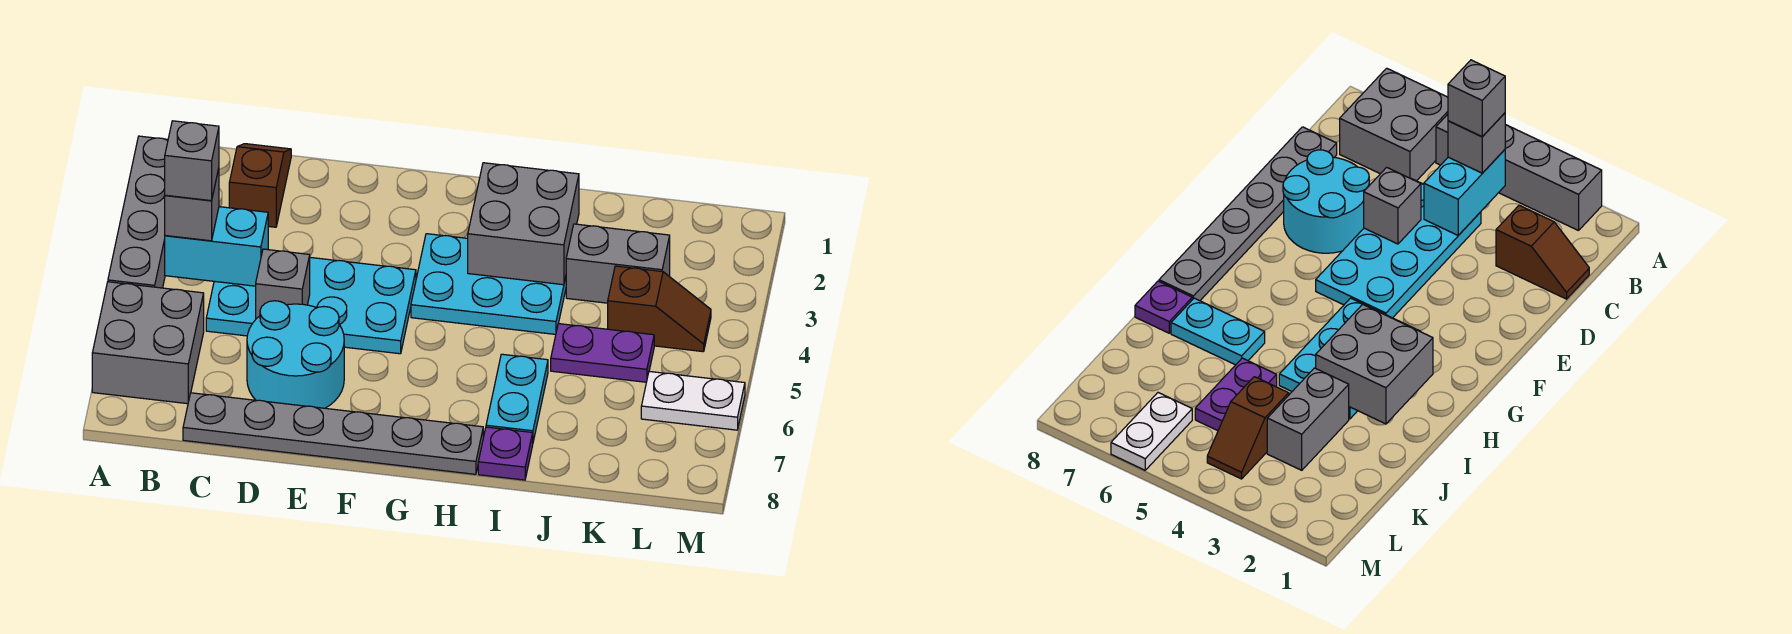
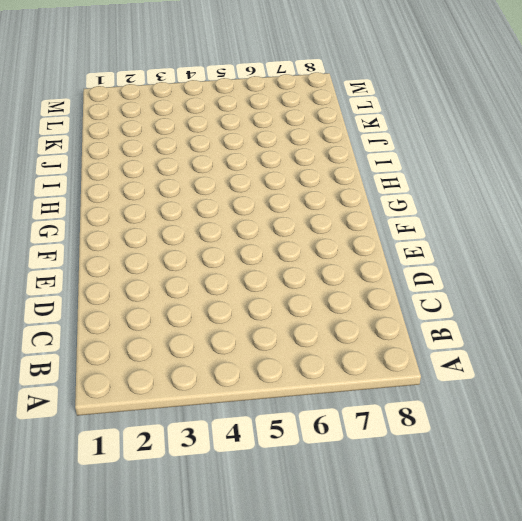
none -> grey brick A2:A5 level 1
none -> grey brick A6:B7 level 1
none -> brown slope C1:C2 level 1 top 2

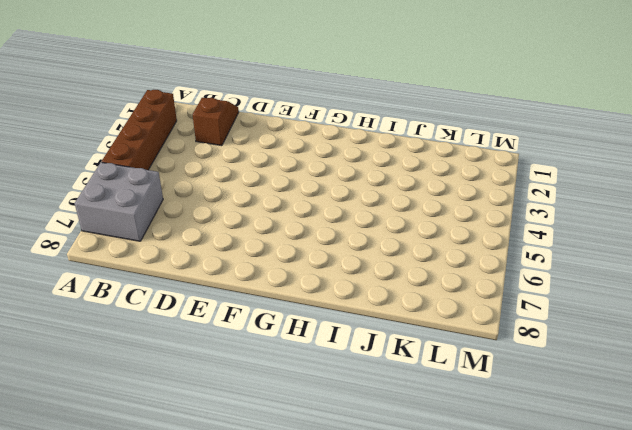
brown brick A2:A5 level 1 -> grey brick A2:A5 level 1
none -> cyan plate C4:F5 level 1
none -> grey plate C8:H8 level 1
none -> cyan round brick D6:E7 level 1

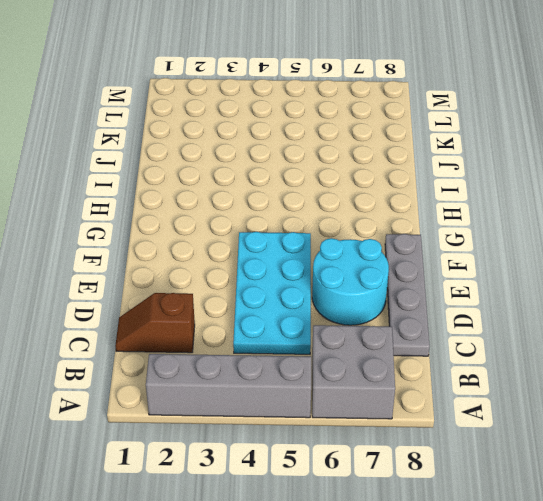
grey plate C8:F8 level 1 -> grey plate C8:H8 level 1
none -> cyan plate G3:I4 level 1
none -> cyan plate I6:I7 level 1
none -> purple plate I8 level 1

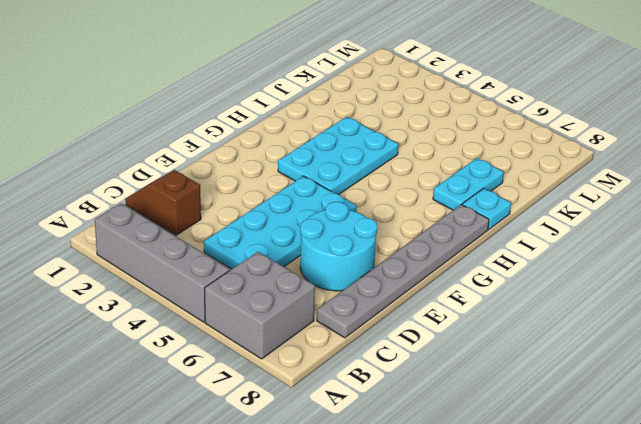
cyan plate I7:J7 level 1 -> cyan plate I6:I7 level 1
cyan plate I8 level 1 -> purple plate I8 level 1
none -> grey brick J3:K3 level 1
none -> purple plate J5:K5 level 1
none -> brown slope K4:L4 level 1 top K

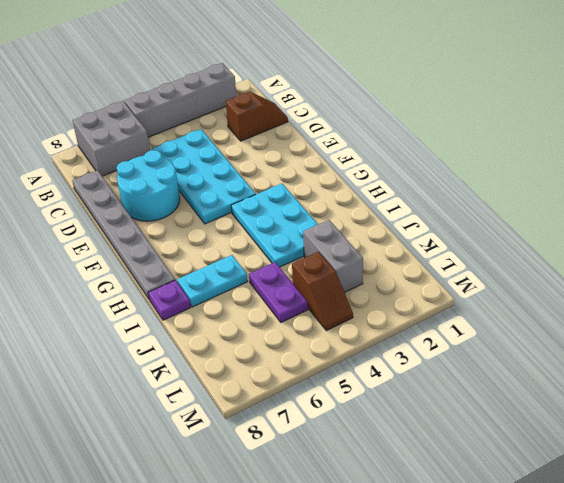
none -> white plate L6:M6 level 1
none -> cyan brick B4:C4 level 2
none -> grey brick D5 level 2

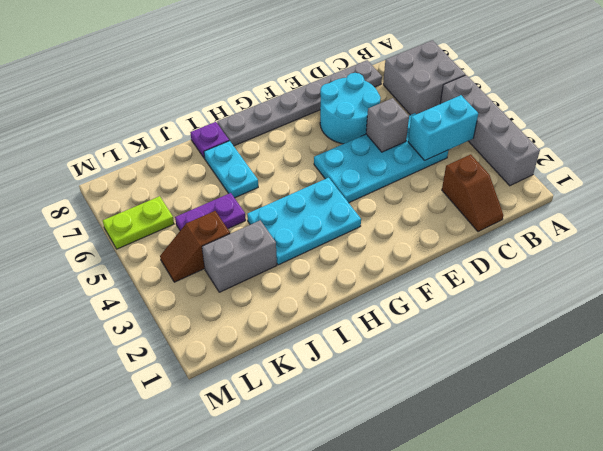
lime plate L6:M6 level 1 -> white plate L6:M6 level 1
none -> grey brick H2:I3 level 2
none -> grey brick B4 level 3
none -> grey brick B4 level 4

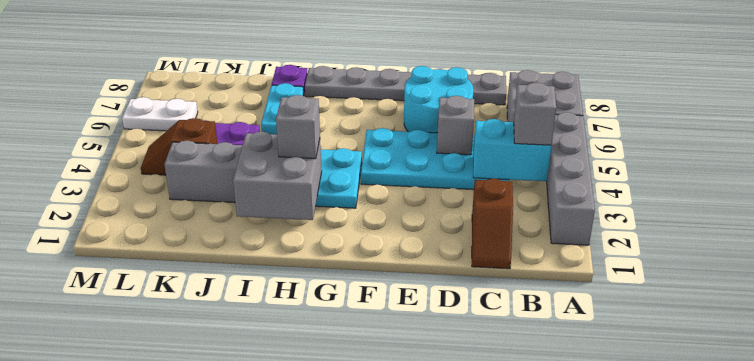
grey brick H3 level 3 -> grey brick B4 level 4

